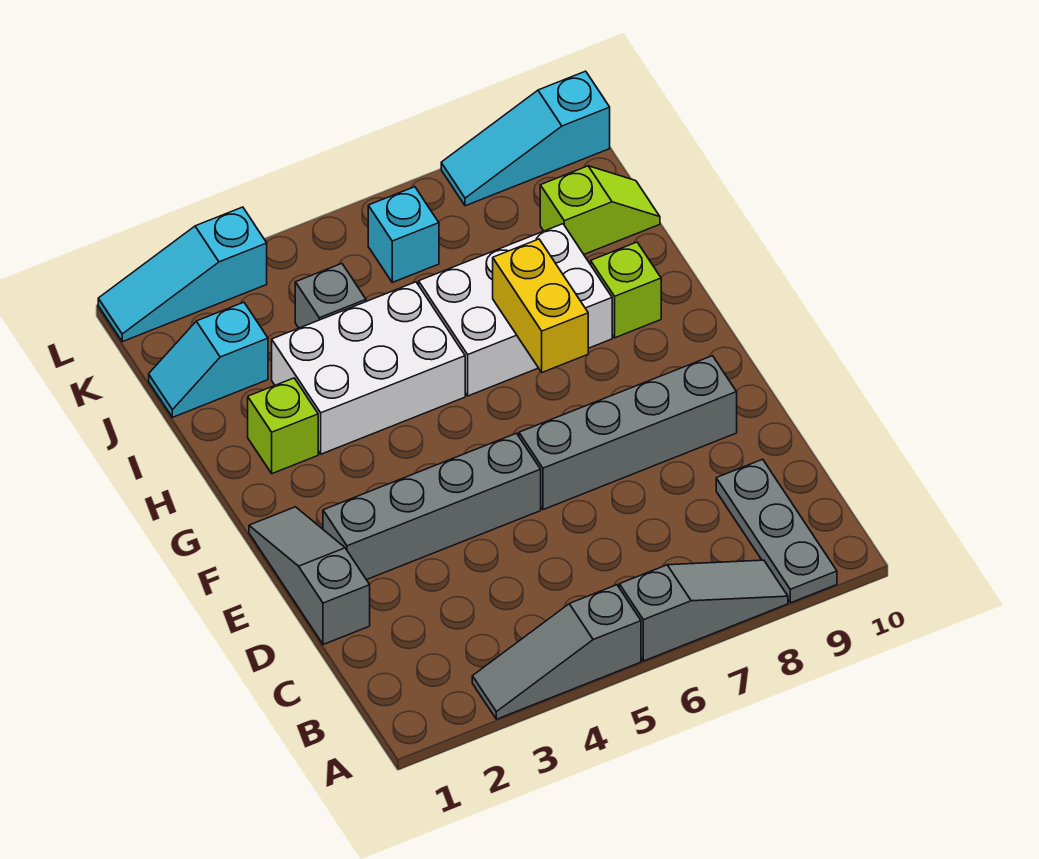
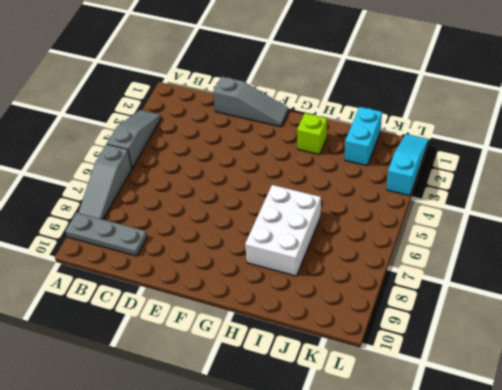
cyan brick J1:J2 level 1 -> cyan slope J1:J2 level 1 top 2
none -> grey brick E2:E5 level 1
none -> grey brick E6:E9 level 1
none -> white brick H3:I5 level 1

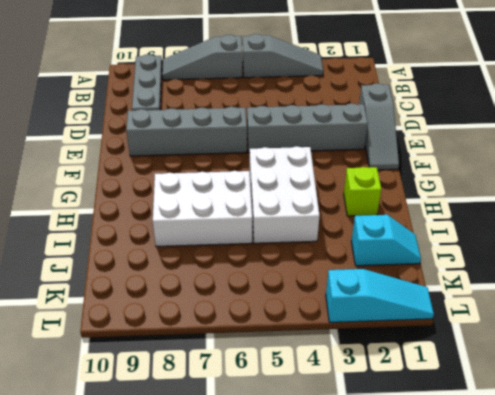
white brick G4:I5 level 1 -> white brick H3:I5 level 1
none -> lime brick H9 level 1
none -> grey brick J4 level 1
none -> lime slope J9:J10 level 1 top 9

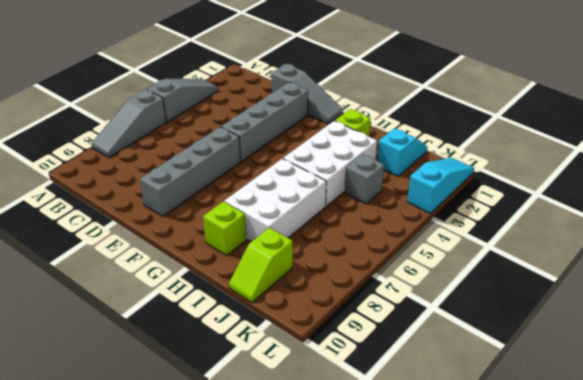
none -> grey plate A9:C9 level 1
none -> cyan brick K6 level 1
none -> cyan slope L8:L10 level 1 top 10

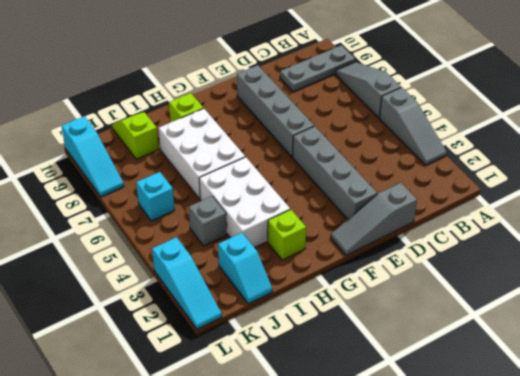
none -> yellow brick G7:H7 level 2

